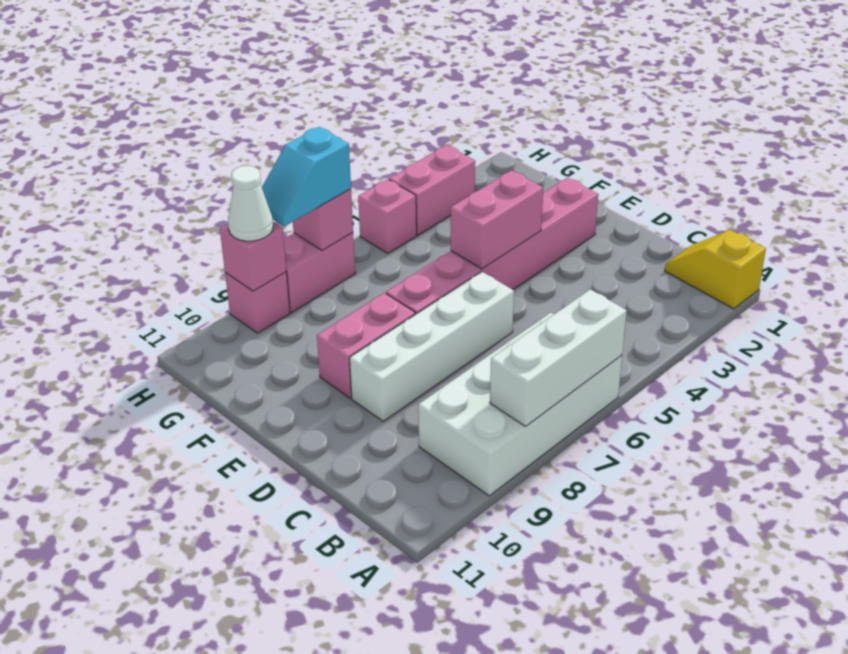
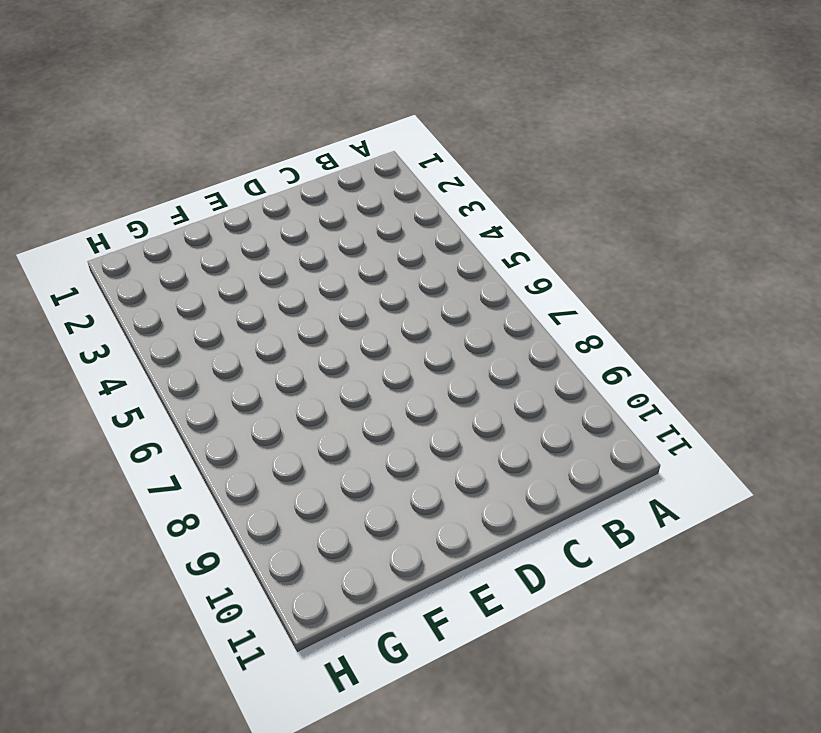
none -> yellow slope A1:B1 level 1 top A
none -> white brick A6:B9 level 1
none -> white brick D6:D9 level 1

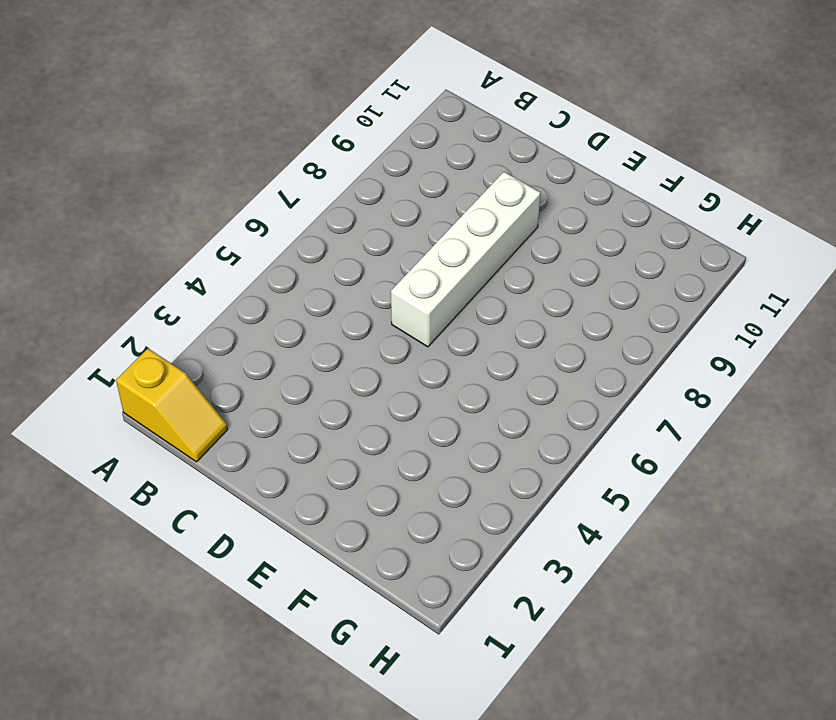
none -> white brick A6:B9 level 1
none -> pink brick E2:E7 level 1
none -> pink brick E8:E9 level 1

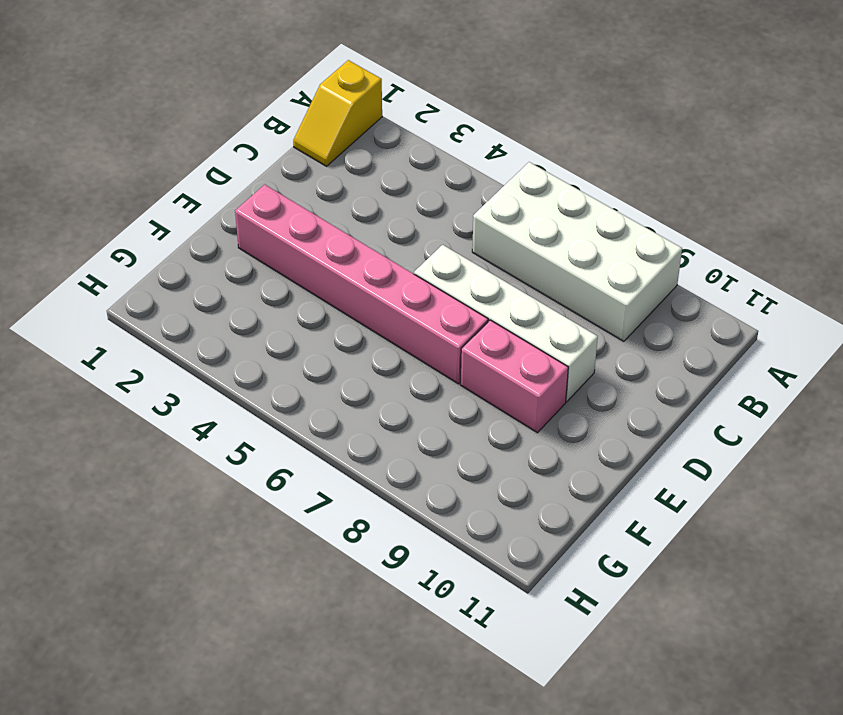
none -> pink brick H3:H4 level 1
none -> pink brick H5 level 1
none -> pink brick H7:H8 level 1

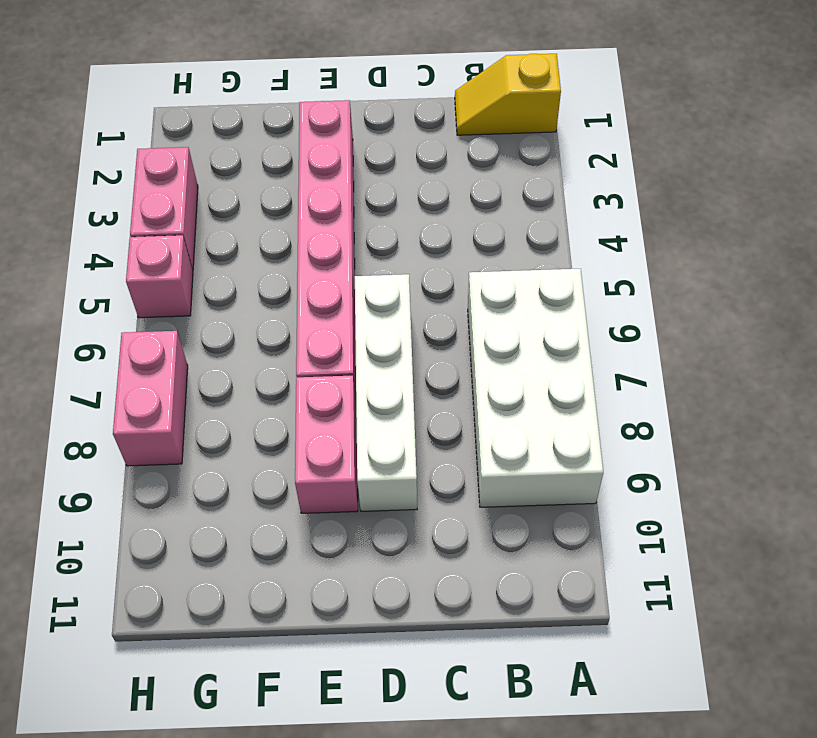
none -> pink brick H9 level 1
none -> white brick A6:A8 level 2
none -> pink brick E4:E5 level 2

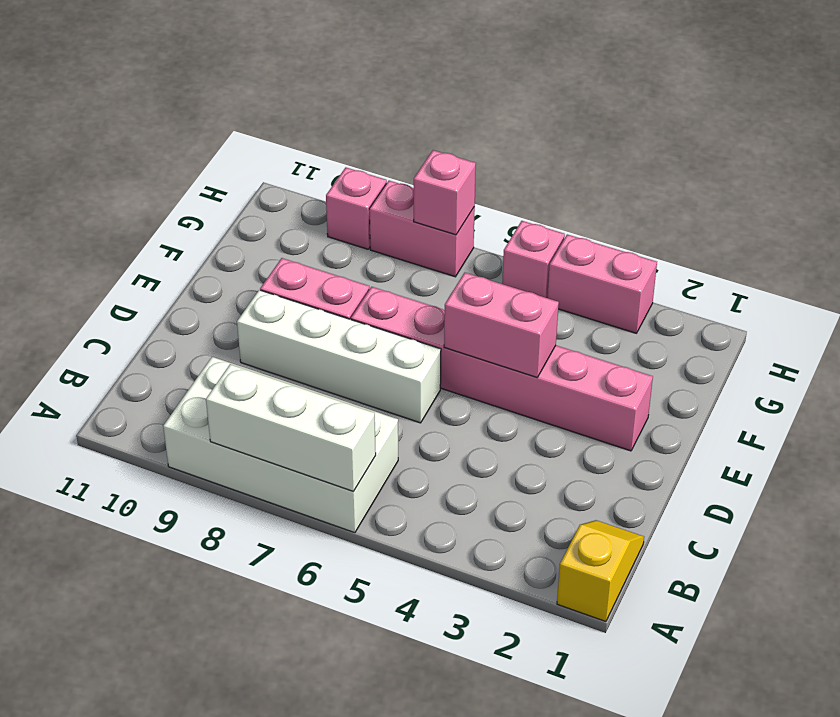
none -> pink brick H9 level 2
none -> cyan slope H7:H8 level 3 top 7
none -> white cone H9 level 3

